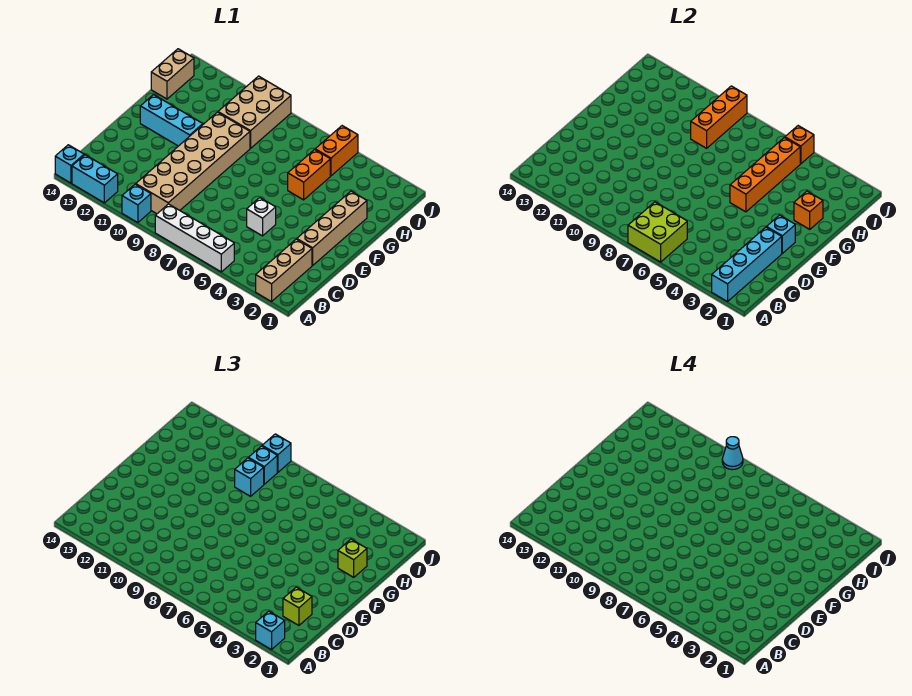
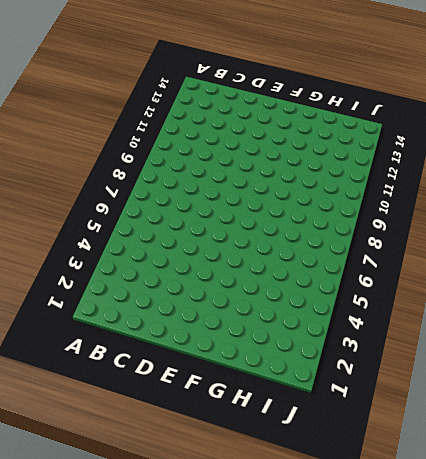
none -> tan brick A2:C2 level 1
none -> white brick A5:A8 level 1
none -> cyan brick A10 level 1

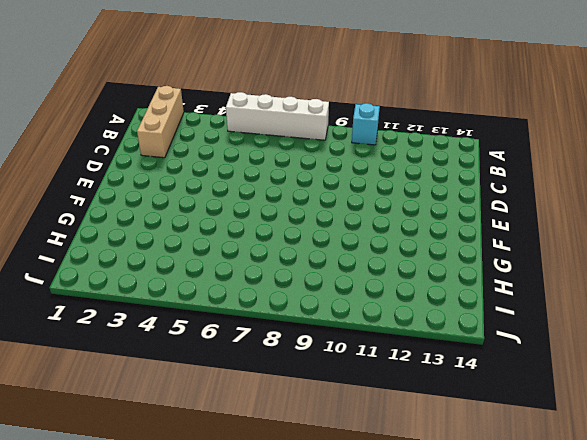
none -> cyan brick A12:A13 level 1
none -> cyan brick A14 level 1
none -> tan brick B9:G10 level 1

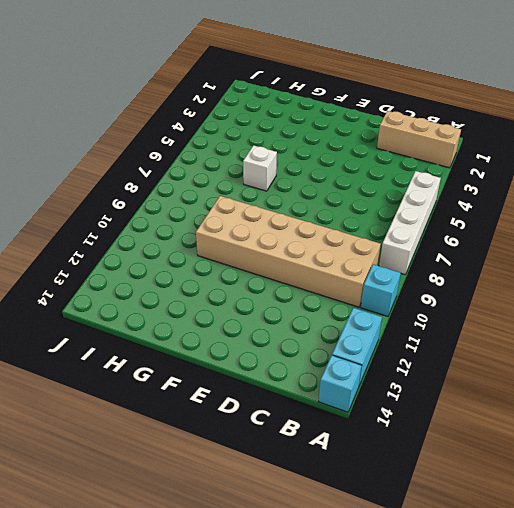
white brick G6 level 1 -> white brick D5 level 1
none -> tan brick D2:G2 level 1
none -> cyan brick F11:F13 level 1
none -> orange brick G5:H5 level 1

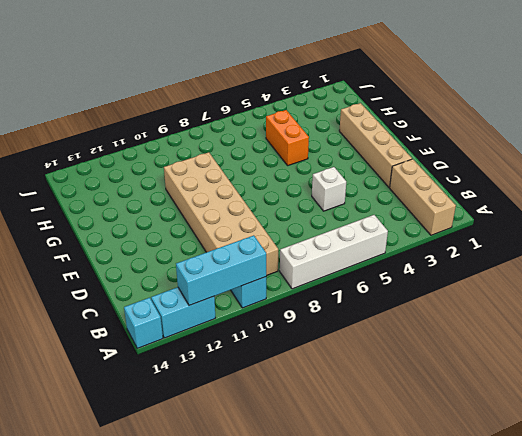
cyan brick A10:A12 level 2 -> cyan brick F11:F13 level 1
none -> tan brick H9:J10 level 1
none -> tan brick H14:I14 level 1
none -> orange brick I5:J5 level 1

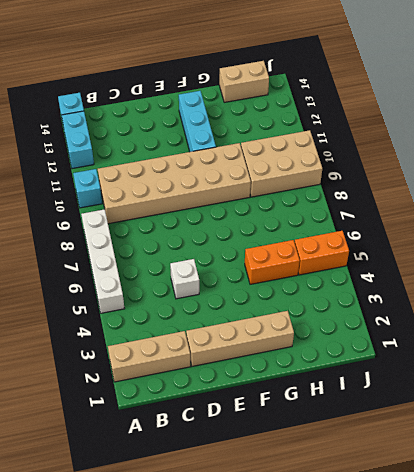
none -> cyan brick A2:D2 level 2
none -> lime brick A6:B7 level 2
none -> cyan brick E2 level 2

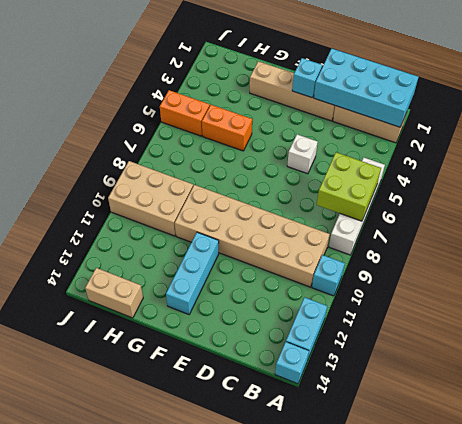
cyan brick A1:D2 level 2 -> cyan brick A2:D2 level 2
none -> orange brick F5:I5 level 2
none -> orange brick G2 level 2
none -> orange brick H9:J9 level 2

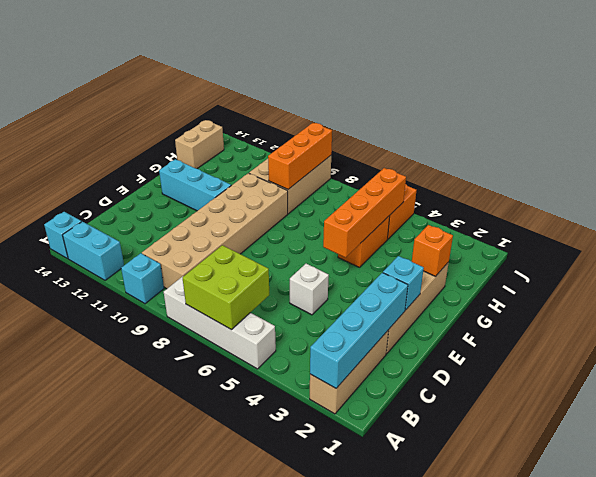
none -> orange brick J5 level 2
none -> cyan brick A2 level 3
none -> lime brick C2 level 3

